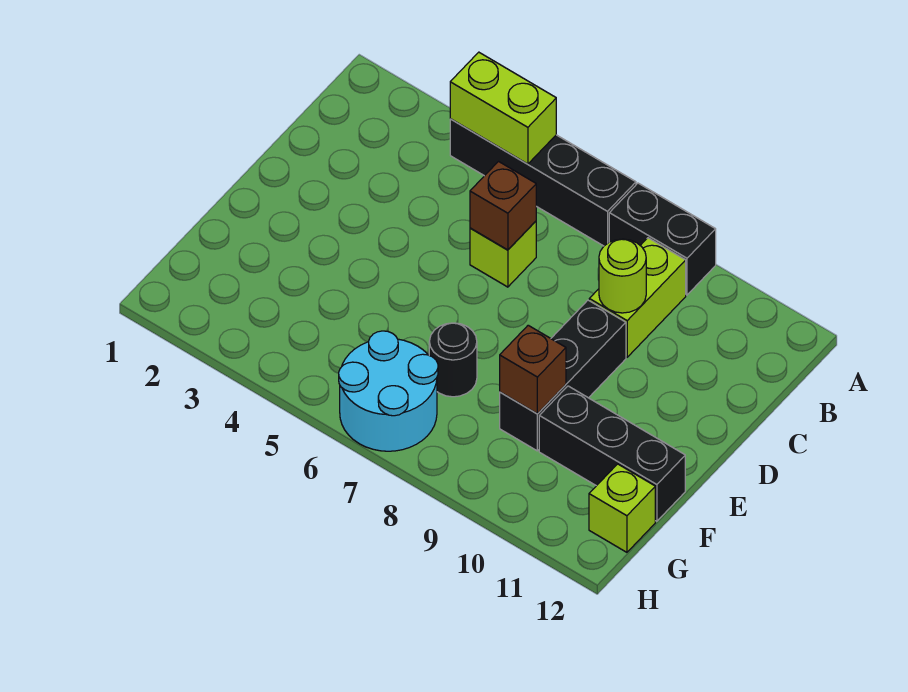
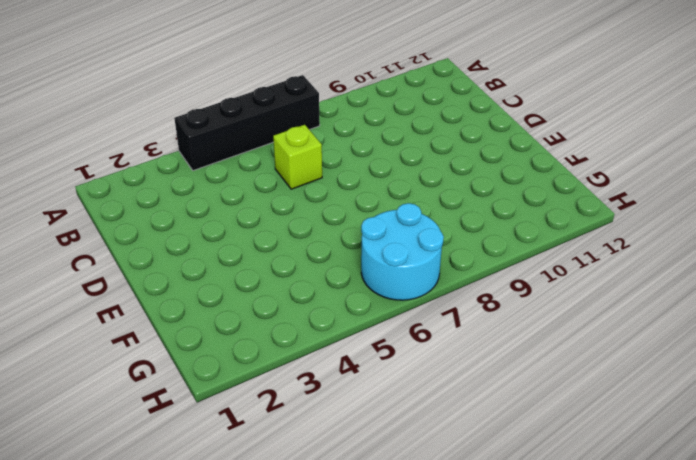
none -> black brick A8:A9 level 1
none -> lime brick B9:C9 level 1
none -> black brick D9:F9 level 1

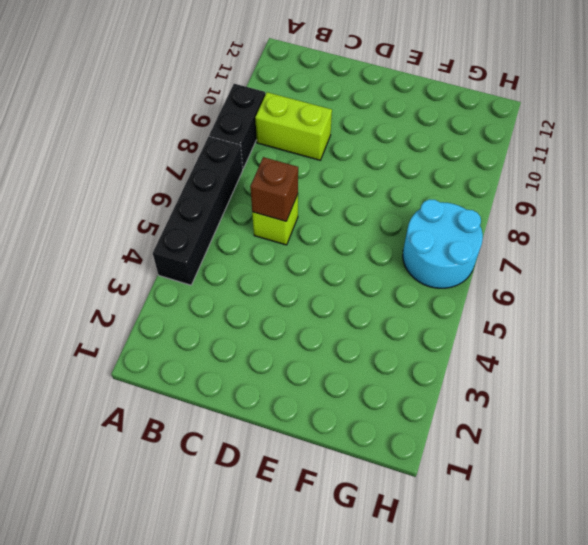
none -> black brick D9:F9 level 1
none -> black round brick F7 level 1
none -> black brick F10:F12 level 1

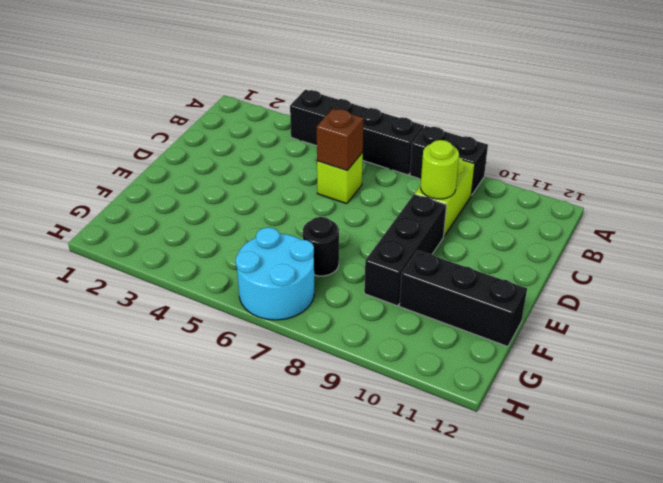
none -> lime brick G12 level 1
none -> lime brick A4:A5 level 2
none -> brown brick F9 level 2

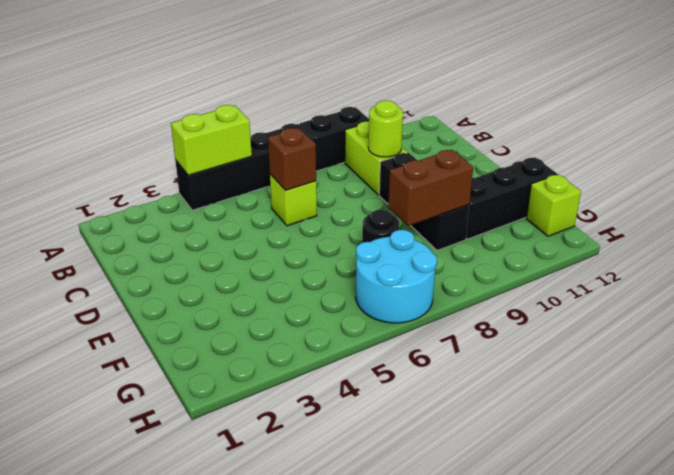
brown brick F8:F9 level 2 -> brown brick F9 level 2

